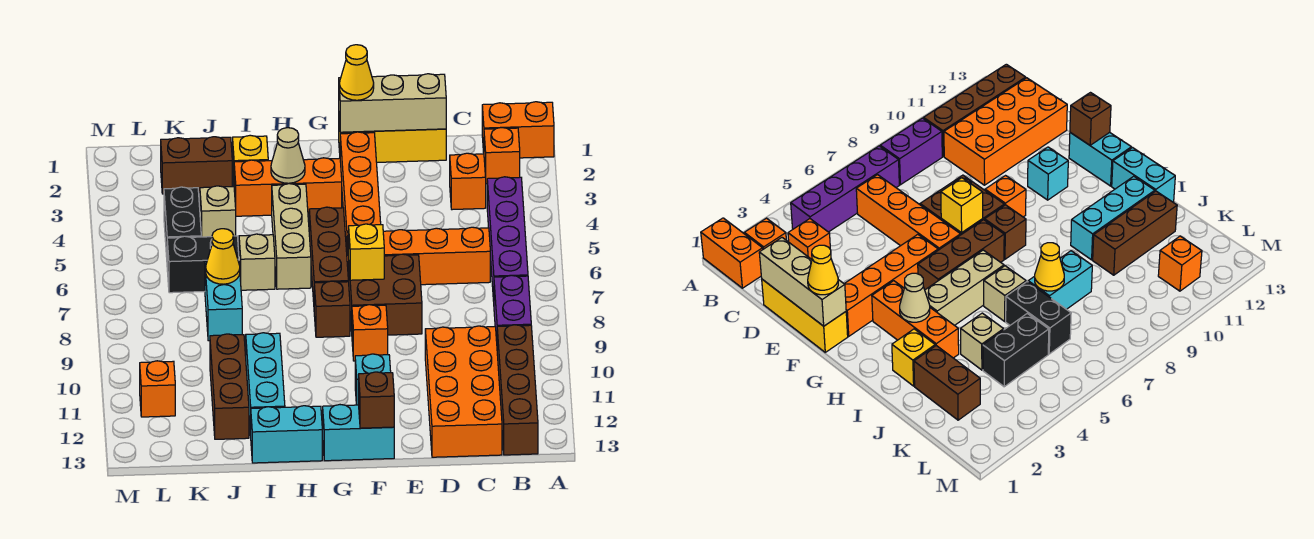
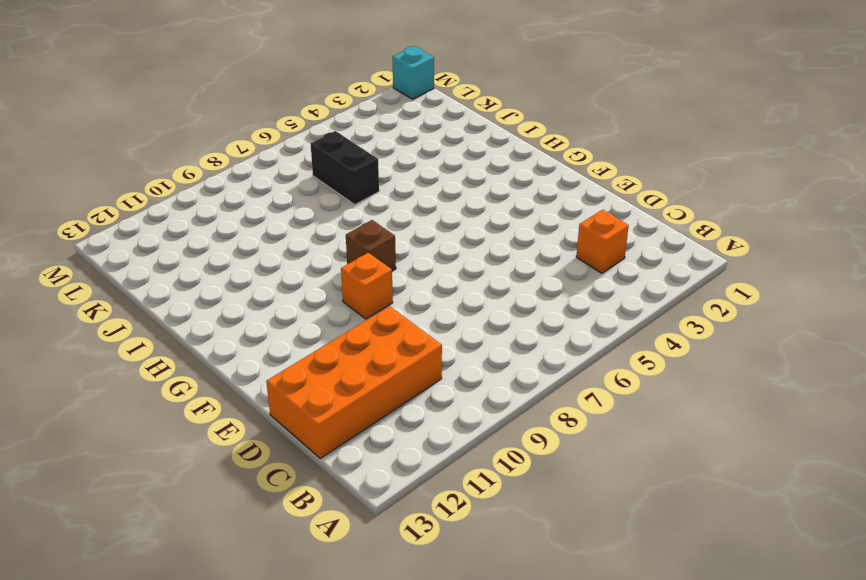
cyan brick M1 level 1 -> cyan brick F11 level 1
none -> orange brick A1:B1 level 1
none -> orange brick B2 level 1
none -> purple brick B4:B7 level 1
none -> purple brick B8:B9 level 1

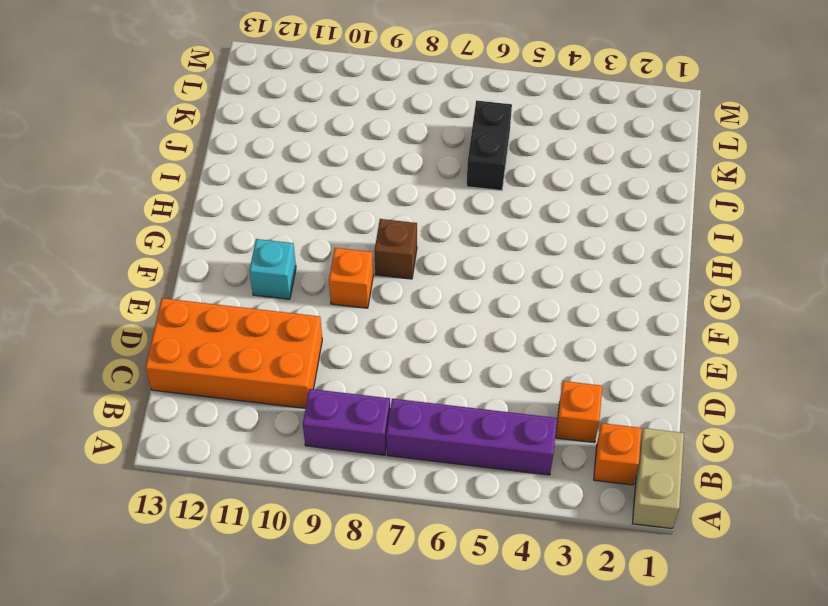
tan brick A1:B1 level 1 -> orange brick A1:B1 level 1
none -> brown brick B10:B13 level 1
none -> orange brick C6:F6 level 1
none -> yellow brick D1:F1 level 1
none -> brown brick E7:F8 level 1

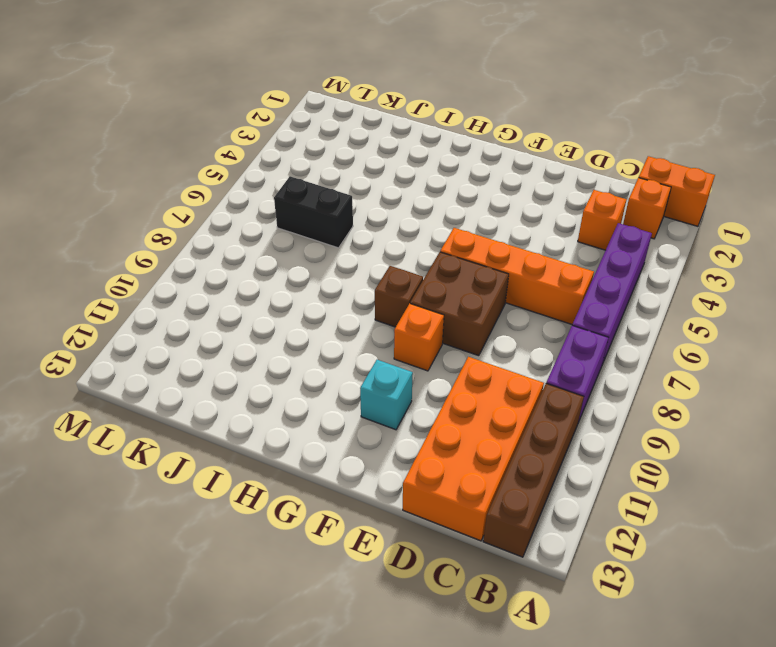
none -> yellow brick D1:F1 level 1
none -> orange brick F2:F5 level 1
none -> cyan brick F13:G13 level 1
none -> orange brick G3:I3 level 1

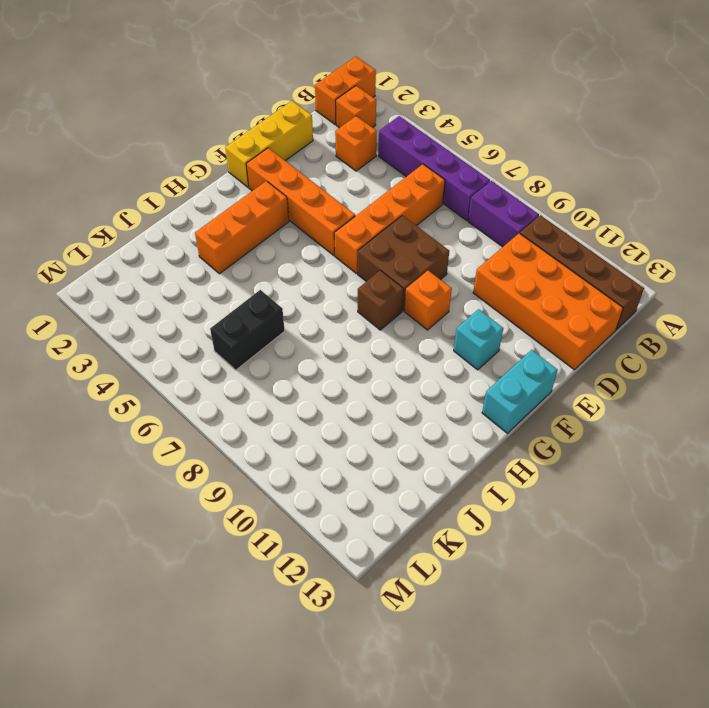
none -> brown brick G5:G7 level 1
none -> tan brick H4:H6 level 1
none -> cyan brick H13:I13 level 1
none -> yellow brick I2 level 1

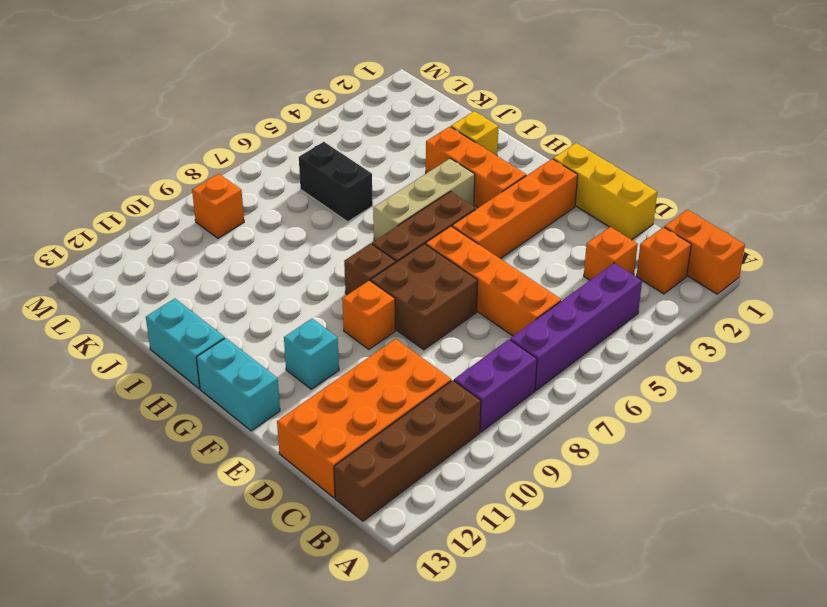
orange brick L9 level 1 -> orange brick L11 level 1
none -> tan brick I6 level 1
none -> cyan brick I10:I12 level 1
none -> brown brick J2:K2 level 1
none -> tan brick J4 level 1

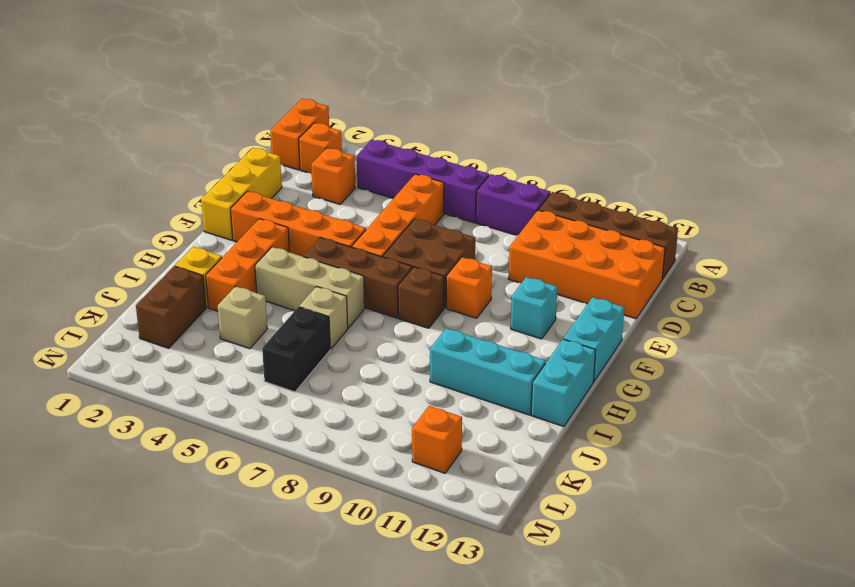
none -> cyan brick J7:J8 level 1
none -> brown brick J10:J12 level 1
none -> black brick K4:K5 level 1
none -> tan brick D1:F1 level 2

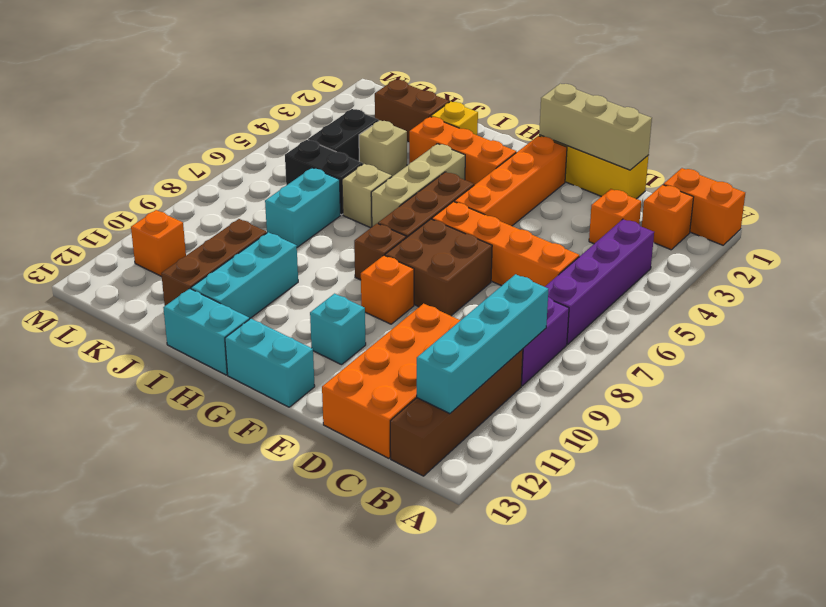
cyan brick B9:B12 level 2 -> none
none -> yellow brick F7 level 2
none -> brown brick F13 level 2
none -> tan cone H3 level 2
none -> yellow cone J7 level 2

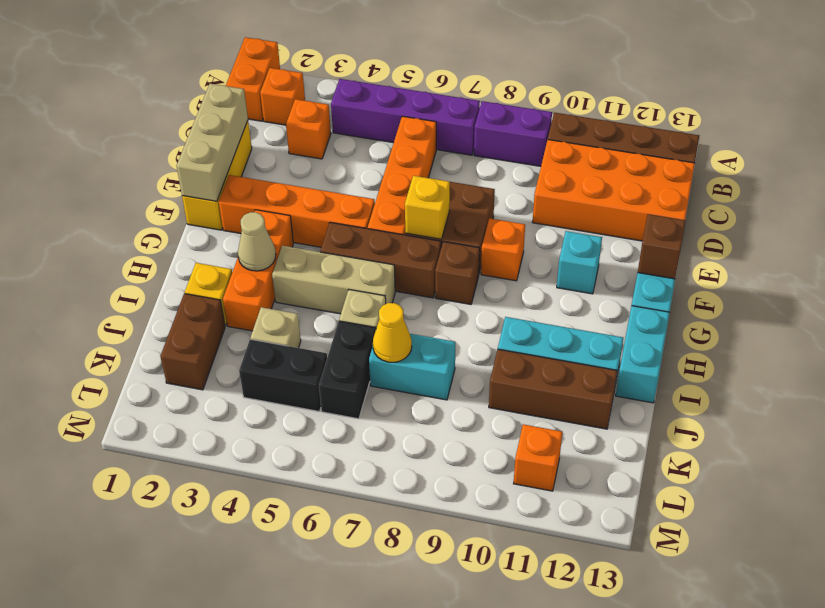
none -> yellow cone F1 level 3

